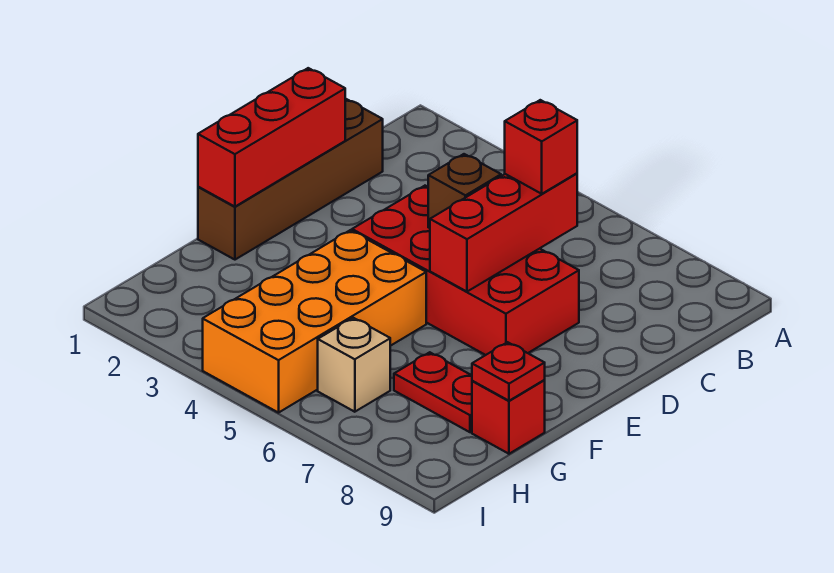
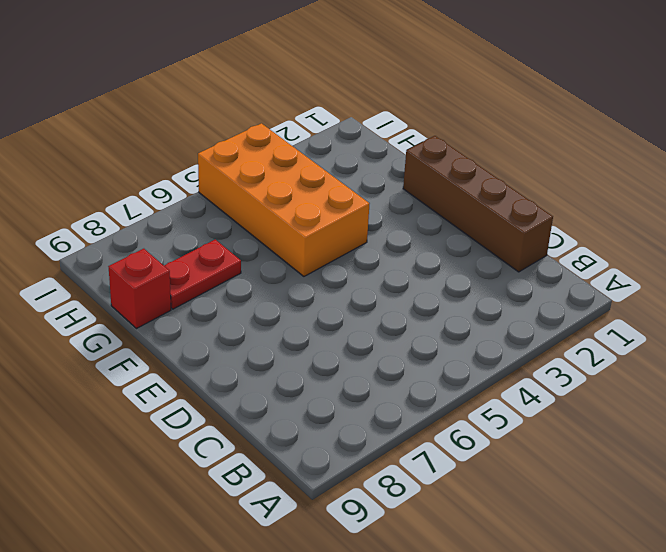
none -> red brick D4:E7 level 1
none -> tan brick H6 level 1

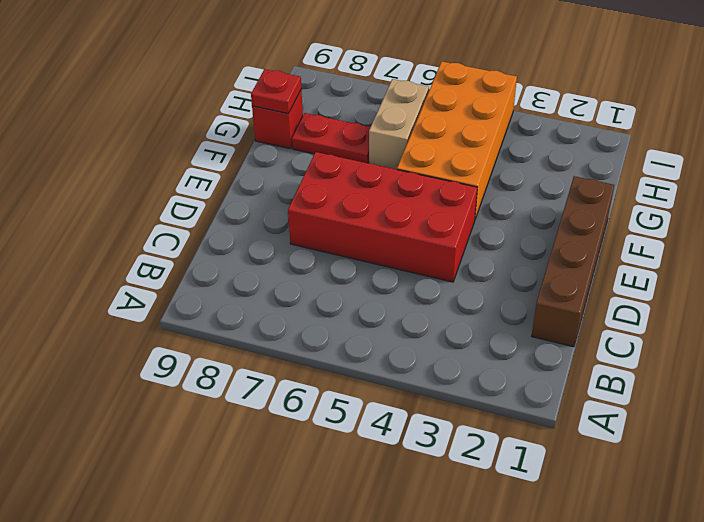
tan brick G6:H6 level 1 -> tan brick H6 level 1
none -> red brick C6:E6 level 2
none -> red brick D1:F1 level 2

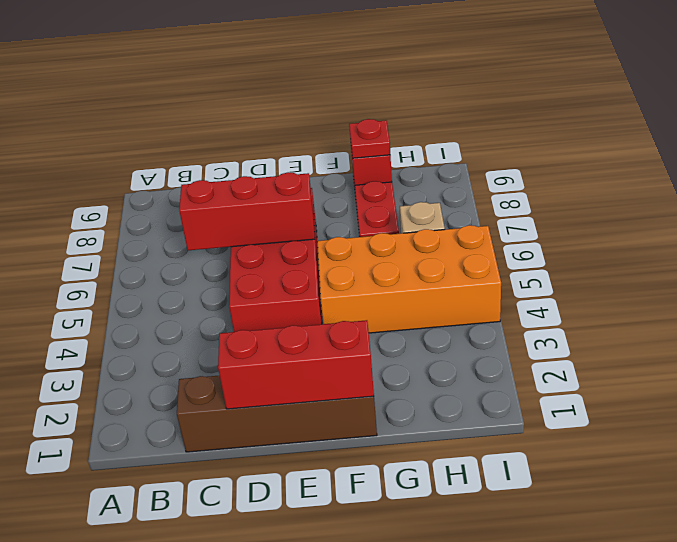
none -> brown brick D5 level 2
none -> red brick C6 level 3

